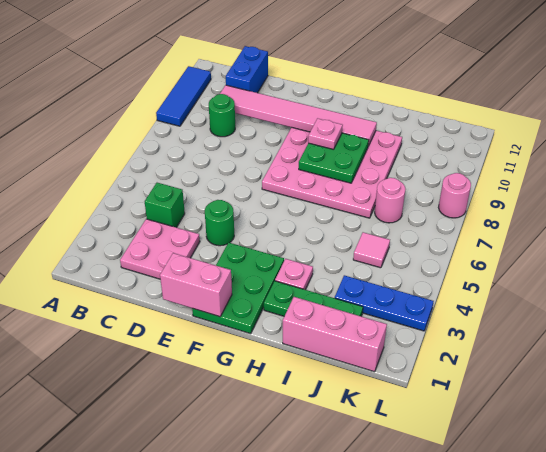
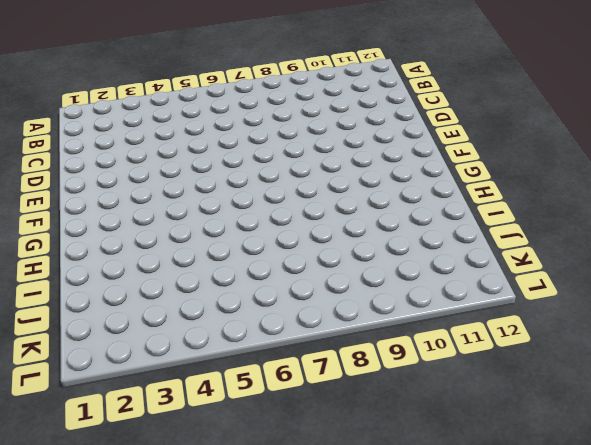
none -> blue tile A9:A11 level 1
none -> pink plate C2:D3 level 1
none -> green brick C4 level 1

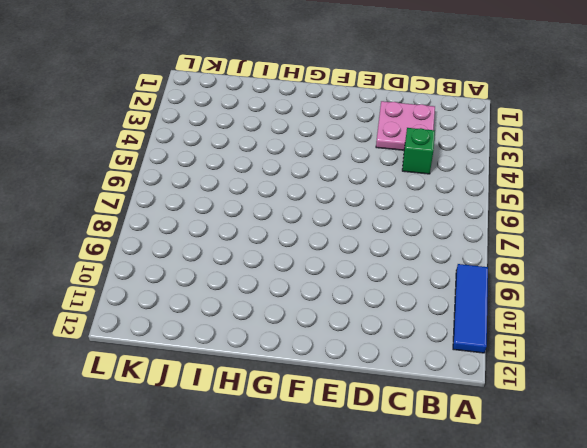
none -> green round brick C9 level 1
none -> blue brick C11:C12 level 1
none -> green round brick E4 level 1

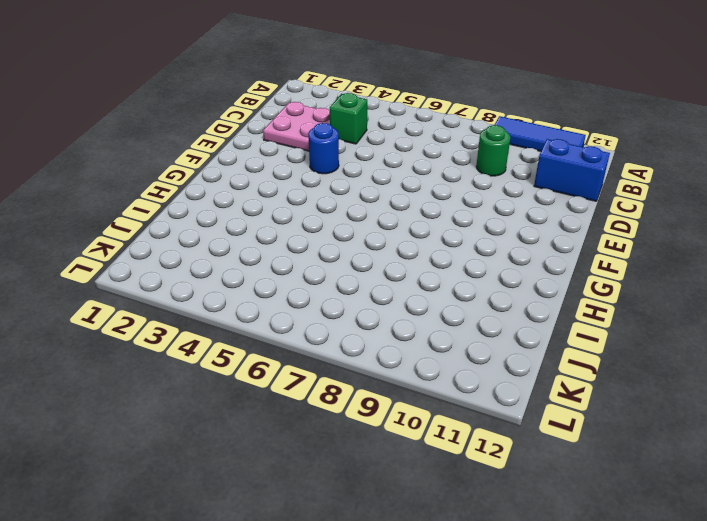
blue round brick E4 level 1 -> green round brick E4 level 1
none -> green plate F1:G3 level 1
none -> pink plate F7:I10 level 1
none -> green plate H2:J2 level 1

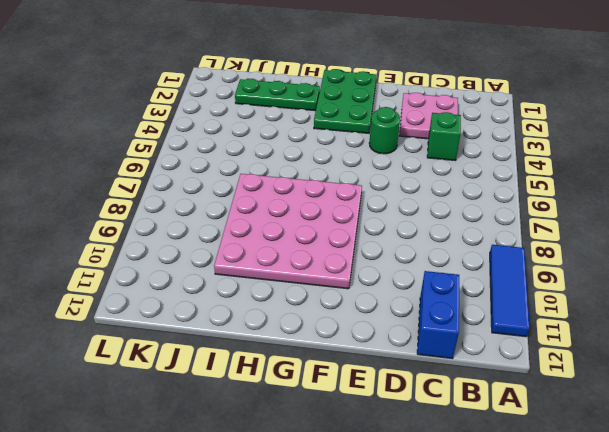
none -> green round brick C9 level 1
none -> pink plate H3 level 1
none -> pink brick I1:K1 level 1

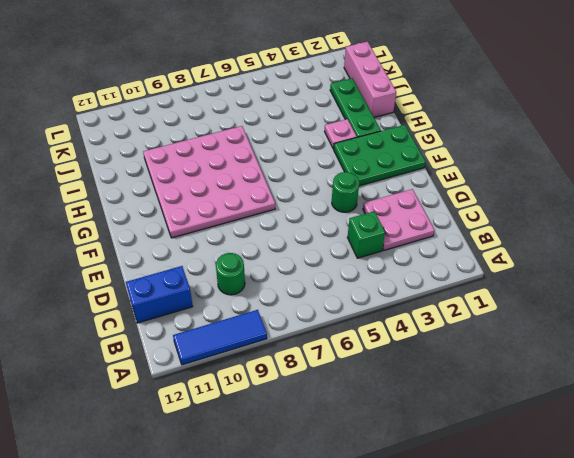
none -> blue plate J3:L3 level 1
none -> pink tile J5 level 1
none -> pink round brick J7 level 1

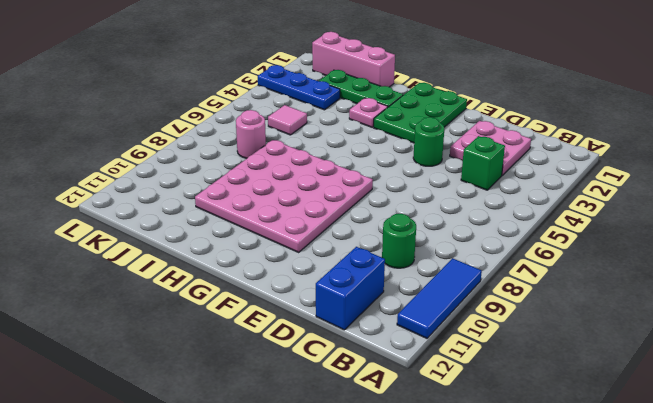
none -> pink round brick L8 level 1
none -> pink tile C10:H10 level 2
none -> pink brick E1:F1 level 2

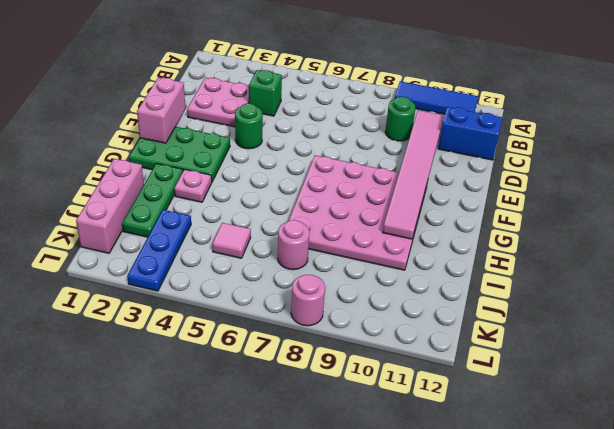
none -> green plate G8:H9 level 2
none -> pink plate G9 level 3

